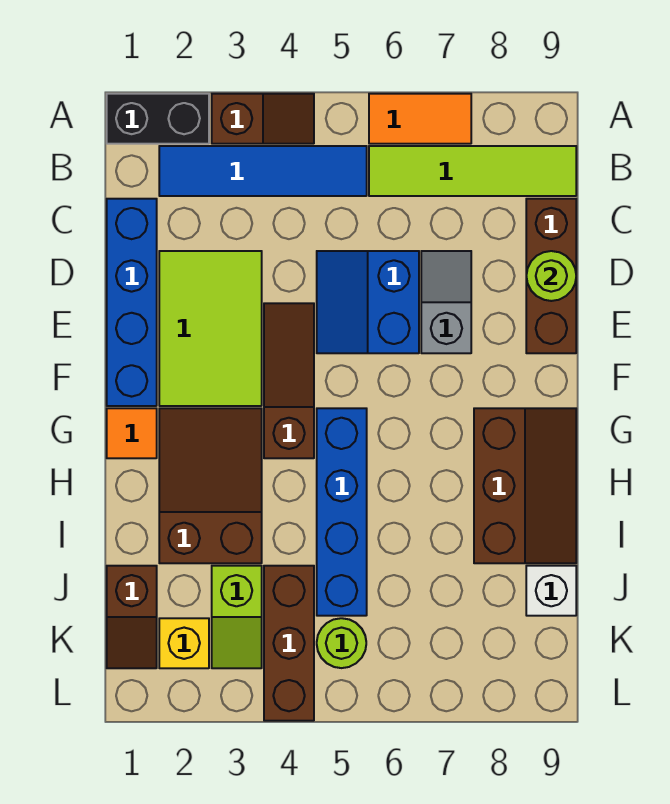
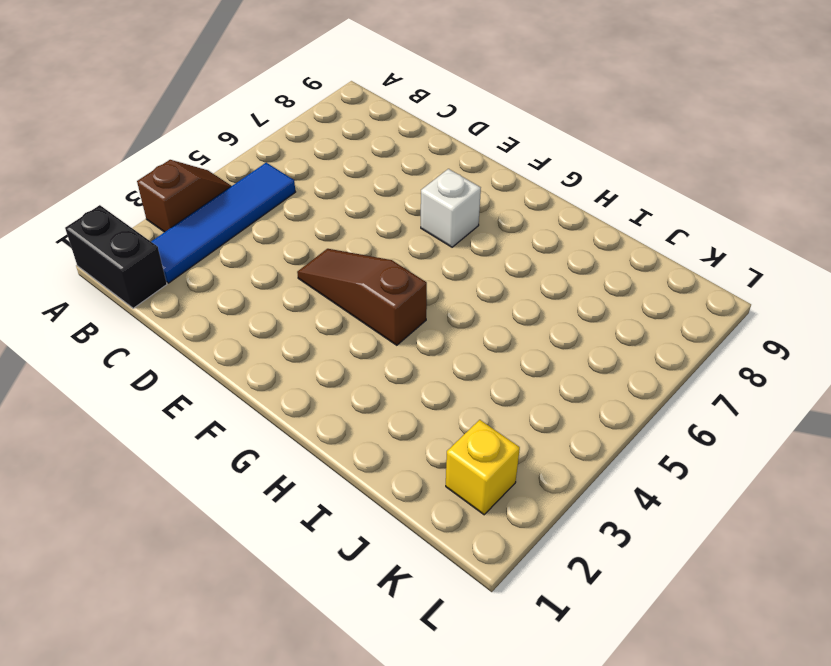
black brick A1:B1 level 1 -> black brick A1:A2 level 1
white brick F7 level 1 -> white brick J9 level 1
none -> orange tile A6:A7 level 1
none -> lime tile B6:B9 level 1
none -> blue brick C1:F1 level 1

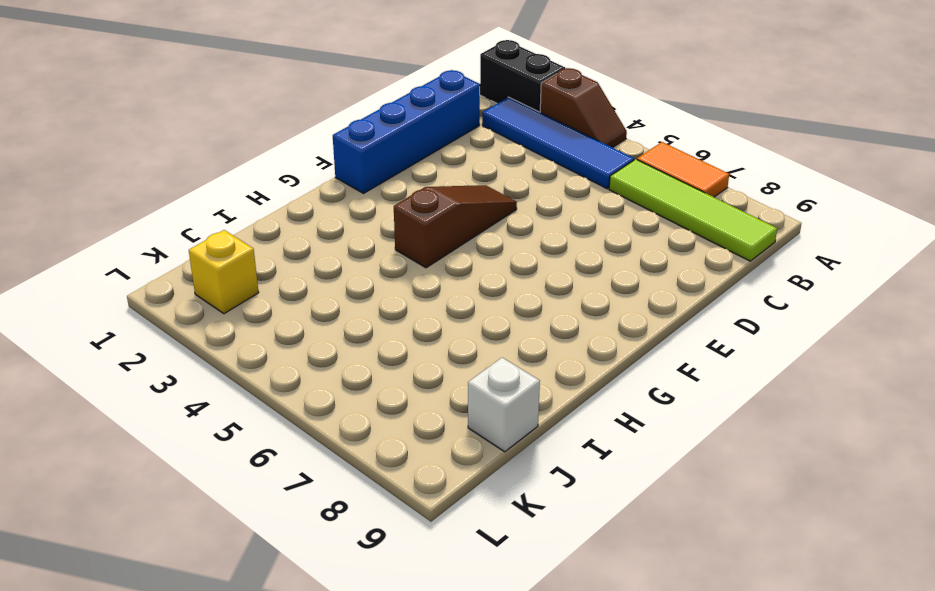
none -> brown brick C9:E9 level 1
none -> lime tile D2:F3 level 1
none -> blue slope D5:E6 level 1 top 6

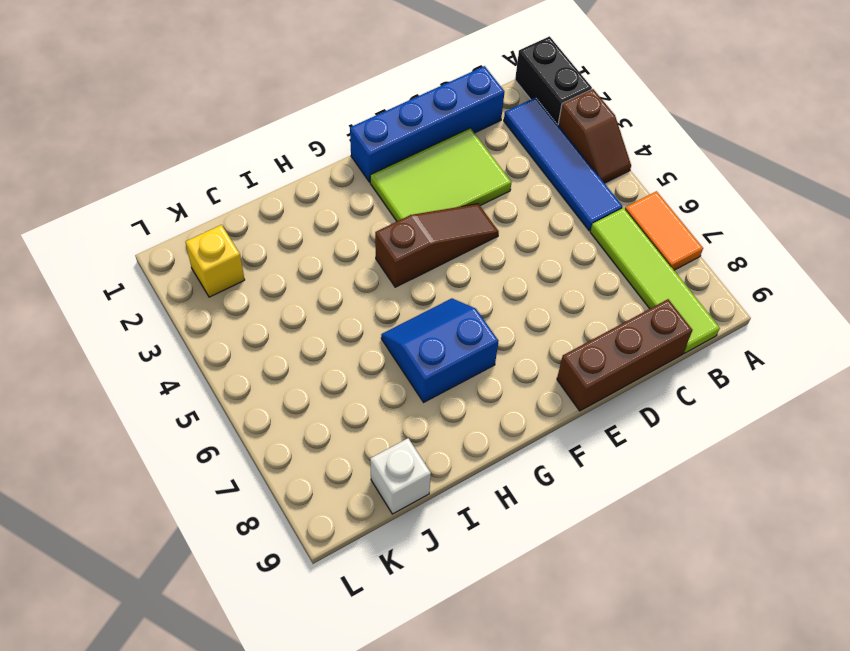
blue slope G6:H7 level 1 top 7 -> blue slope D5:E6 level 1 top 6
none -> grey slope D7:E7 level 1 top E
none -> orange tile G1 level 1
none -> brown slope G2:I3 level 1 top I

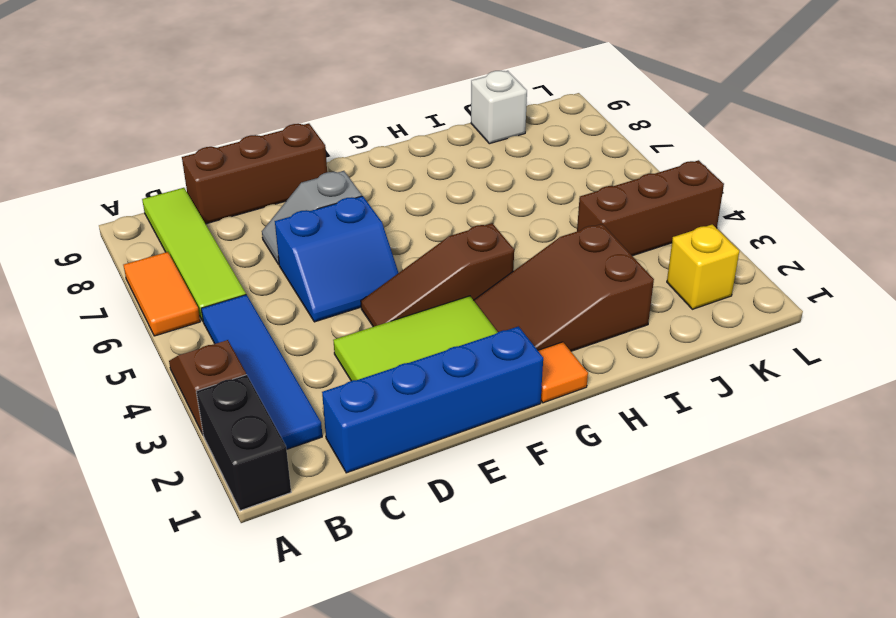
none -> blue brick G5:J5 level 1
none -> brown slope G8:I9 level 1 top 8
none -> brown slope J1:K1 level 1 top J

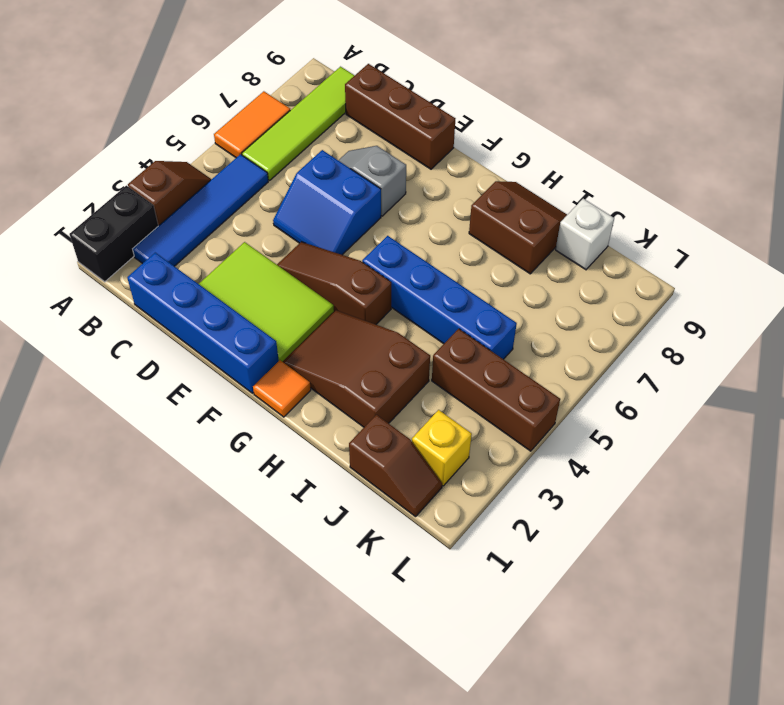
brown slope H8:I9 level 1 top 8 -> brown slope G8:I9 level 1 top 8
none -> lime slope J3:K3 level 1 top J
none -> lime round brick K5 level 1
none -> lime round brick D9 level 2

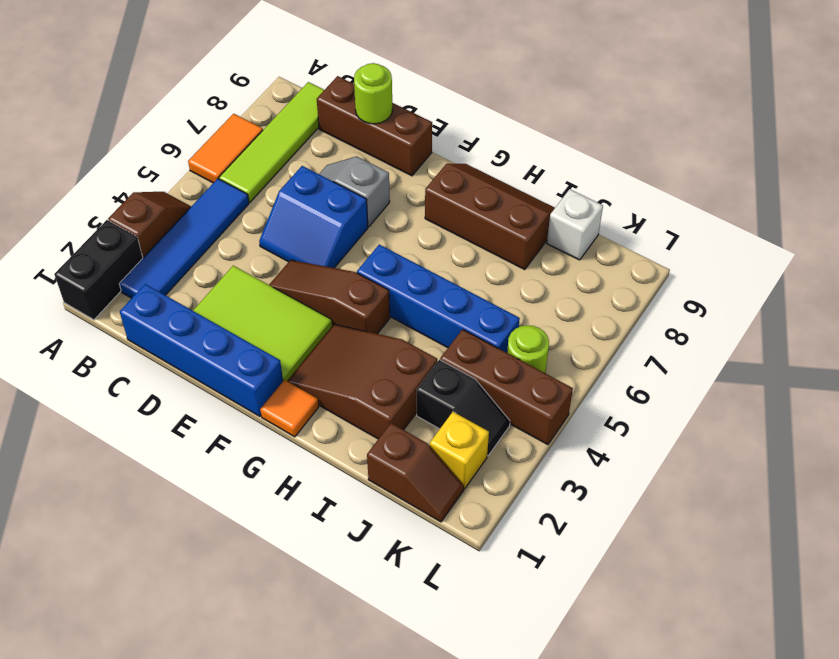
black slope J3:K3 level 1 top J -> lime slope J3:K3 level 1 top J

